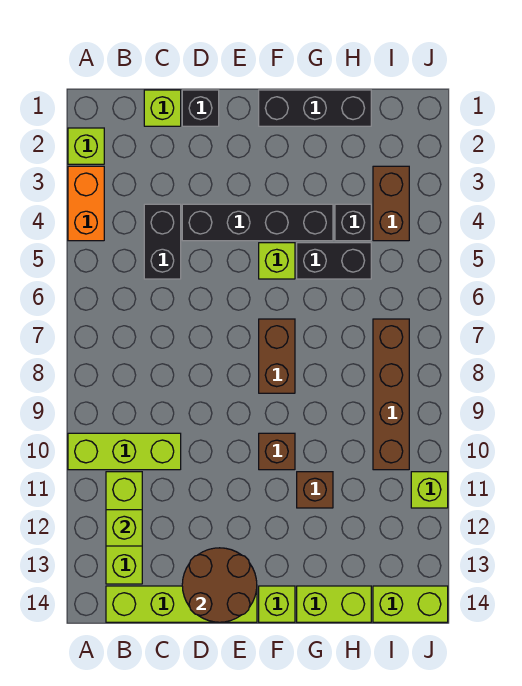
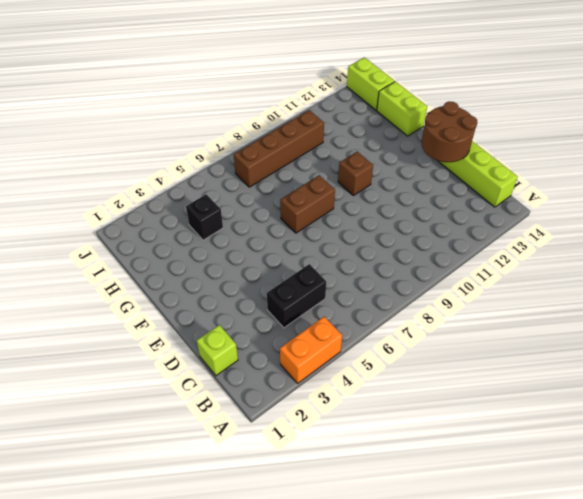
none -> lime brick A2 level 1
none -> lime brick A10:C10 level 1
none -> lime brick B11:B13 level 1

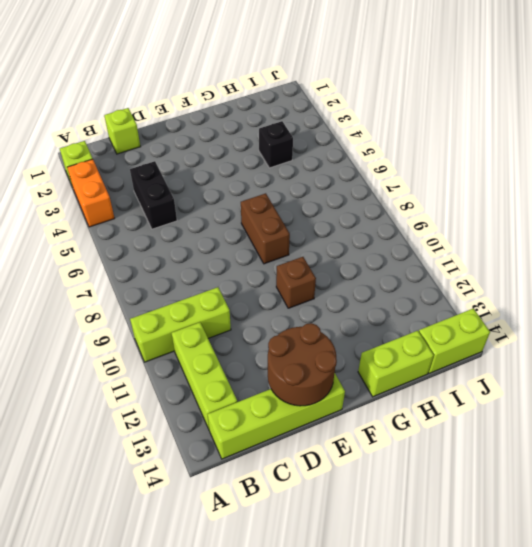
none -> black brick D1 level 1
none -> black brick D4:G4 level 1
none -> black brick F1:H1 level 1

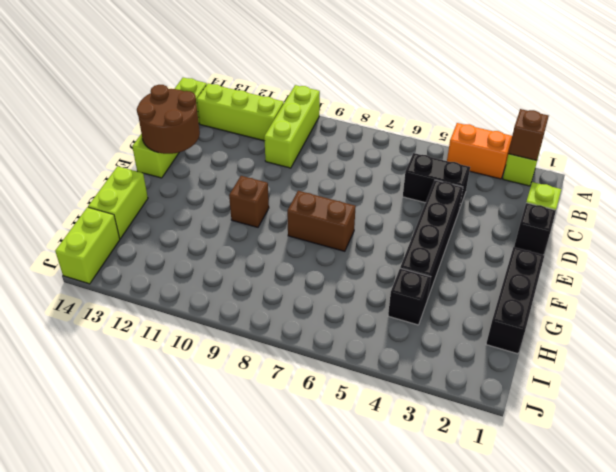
brown brick A2 level 2 -> brown brick G11 level 1
none -> lime brick F5 level 1
none -> lime brick F14 level 1
none -> black brick G5:H5 level 1

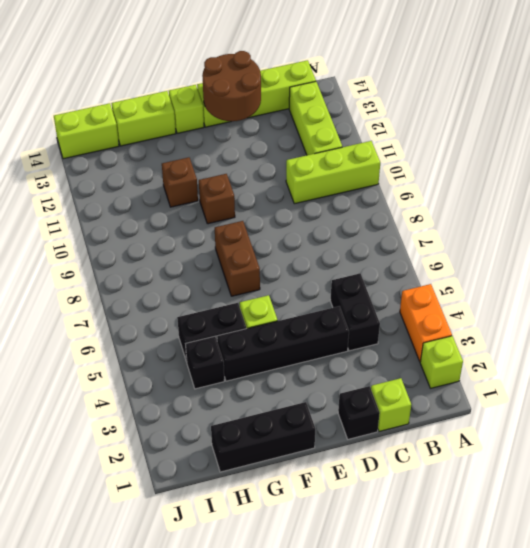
none -> brown brick I3:I4 level 1
none -> brown brick I7:I10 level 1
none -> lime brick J11 level 1

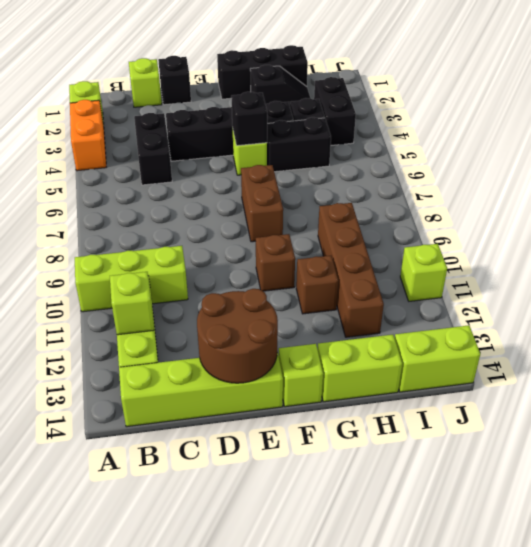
black brick F5 level 2 -> none
black slope G2:H2 level 1 top G -> none
brown brick H9:H12 level 1 -> brown brick I7:I10 level 1
black brick I3:I4 level 1 -> brown brick I3:I4 level 1

